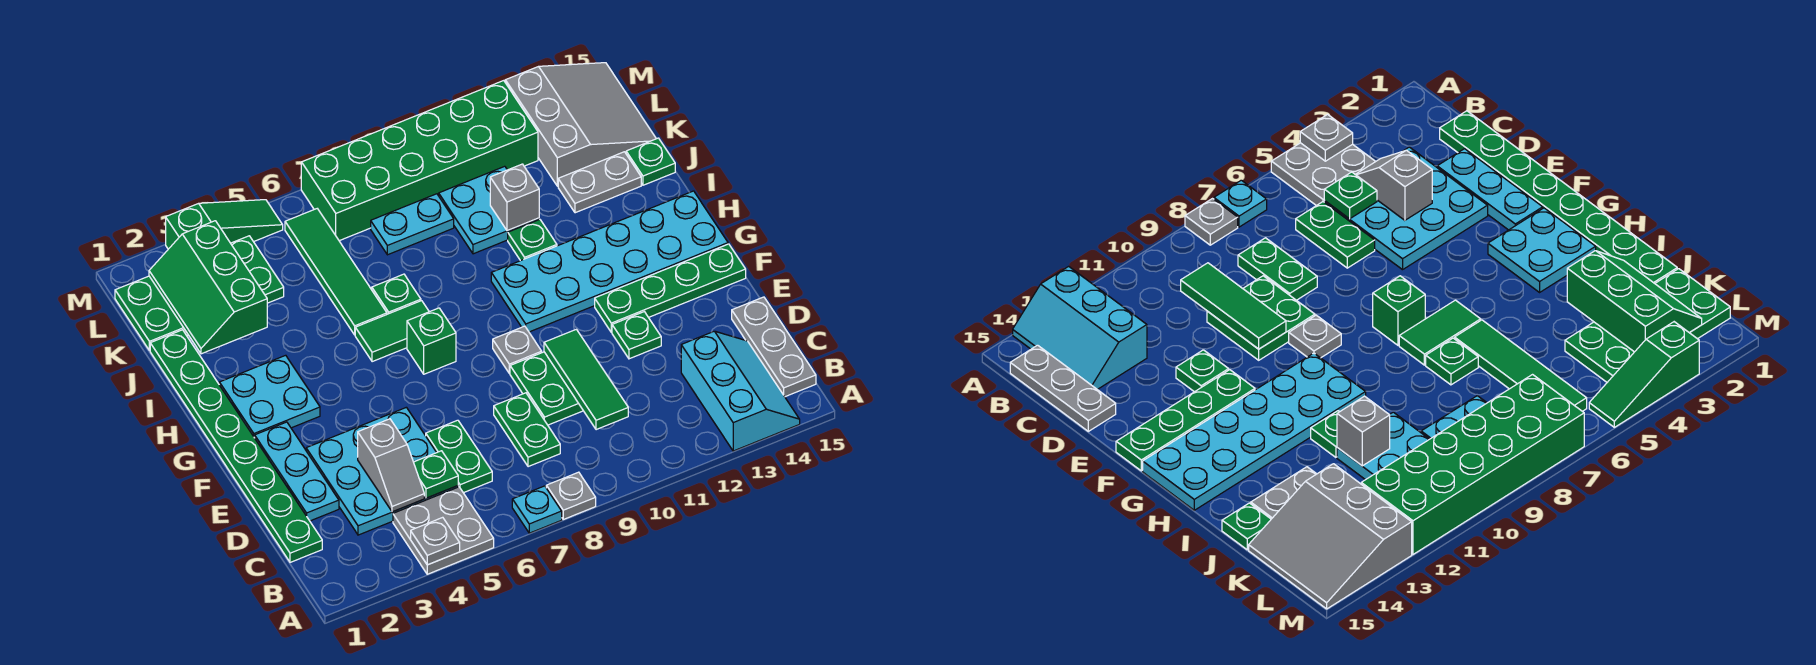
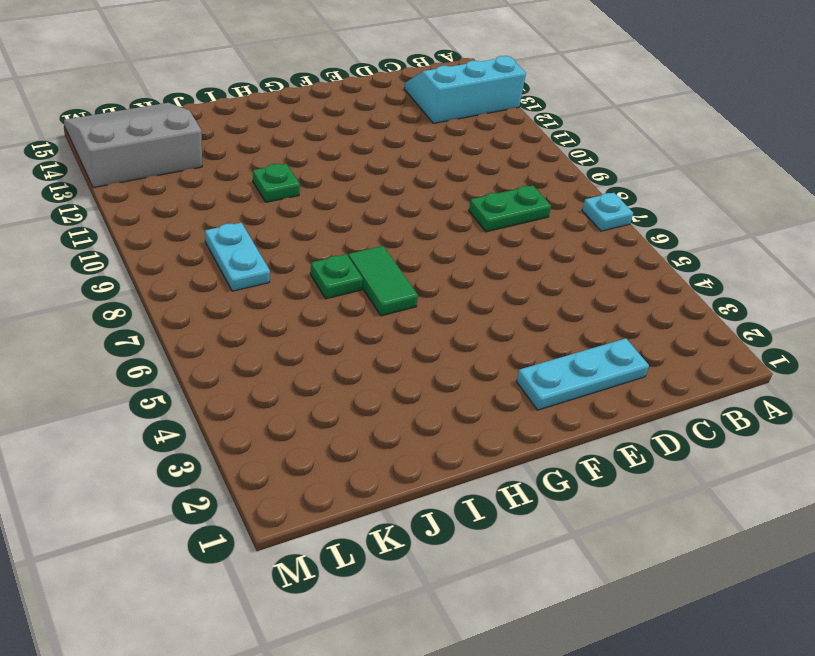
none -> grey plate A4:B5 level 1
none -> grey plate A8 level 1
none -> grey plate B15:D15 level 1
none -> green plate C1:J1 level 1

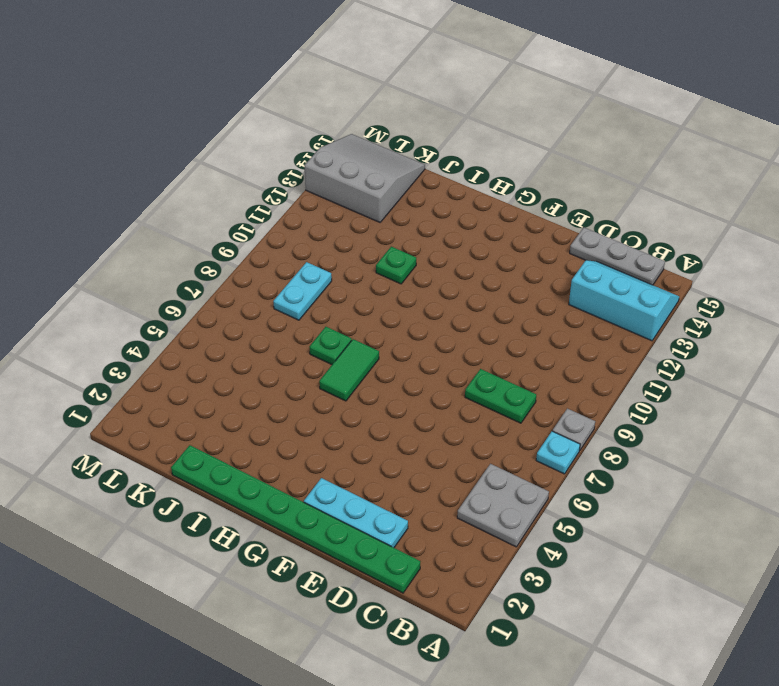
none -> cyan plate C3:E5 level 1
none -> green plate C6:D6 level 1
none -> green plate D9:E10 level 1
none -> green plate E12 level 1

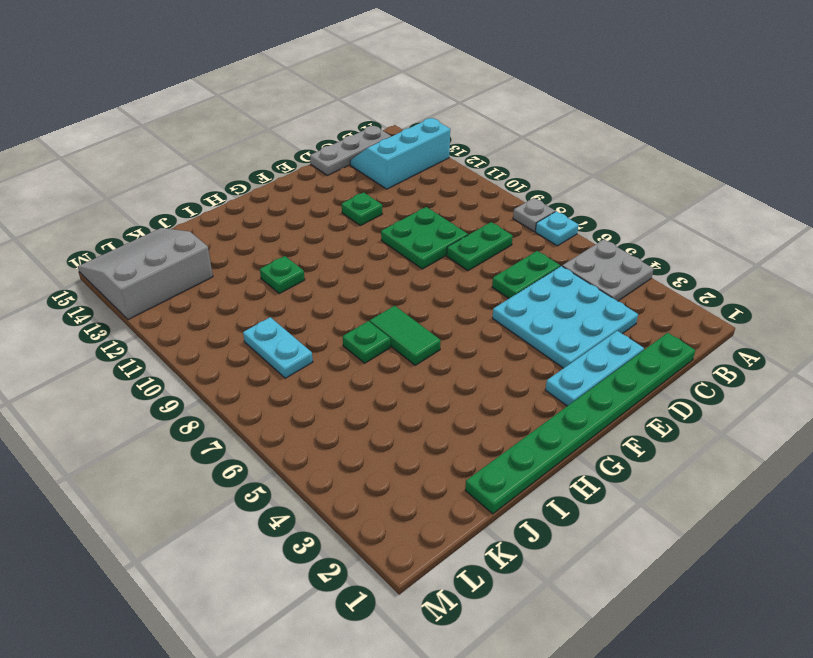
none -> grey plate F9 level 1
none -> green plate F12:F15 level 1
none -> cyan plate G2:H3 level 1
none -> green brick G7 level 1

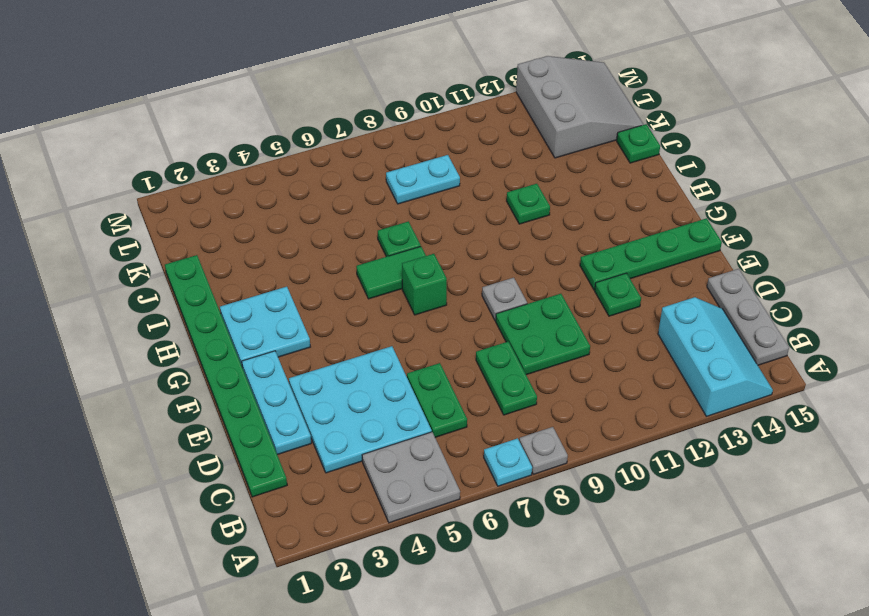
none -> cyan plate G10:H15 level 1
none -> green tile I6:L6 level 1
none -> cyan plate J10:K11 level 1
none -> grey plate J13:J14 level 1

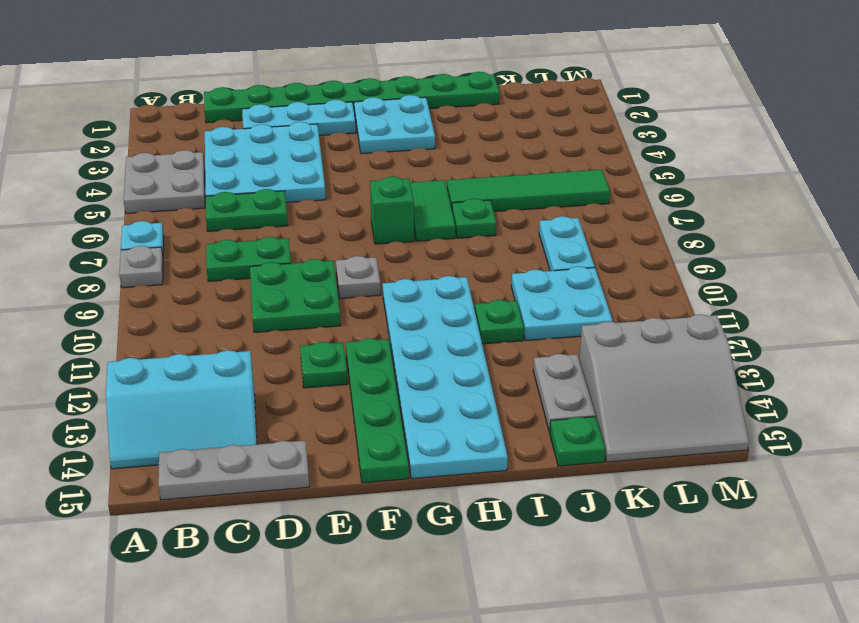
none -> green plate K1:L4 level 1
none -> green brick L7:M12 level 1
none -> green slope M3:M5 level 1 top 3
none -> grey plate A4 level 2

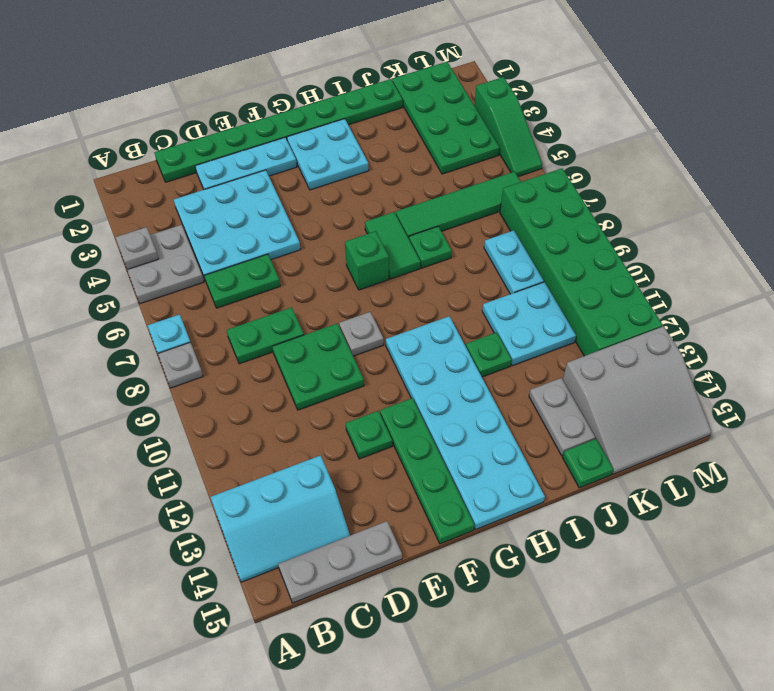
none -> grey slope C4:D4 level 2 top D
none -> green plate C5 level 2
none -> green tile C10:E10 level 2
none -> green slope J2:L3 level 2 top 3

